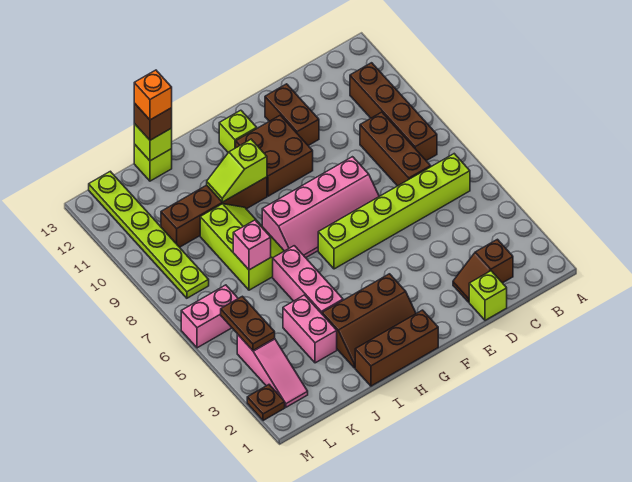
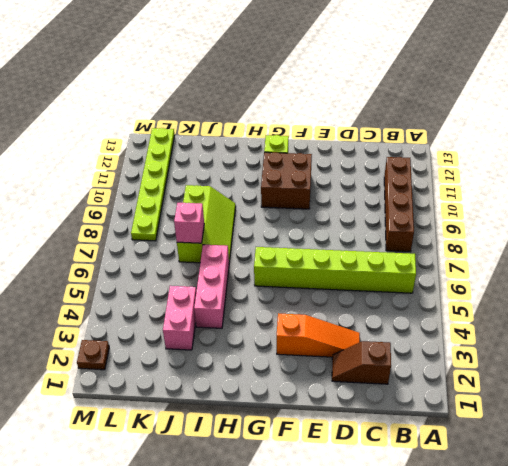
orange slope D3:F3 level 1 top F -> none
none -> brown brick C7:C9 level 1
none -> lime brick D1 level 1
none -> pink slope E7:H8 level 1 top 8

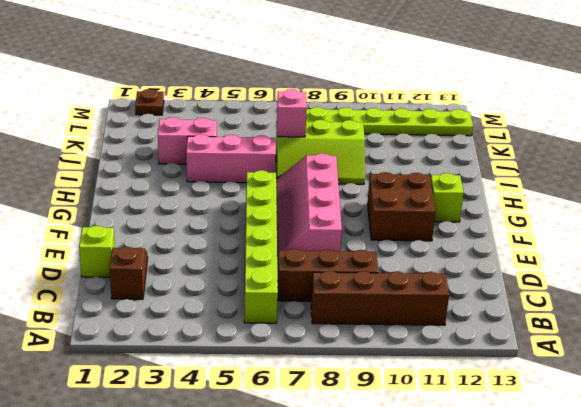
none -> brown brick E11:E12 level 1
none -> brown brick G1:I1 level 1
none -> brown slope G2:I3 level 1 top 3

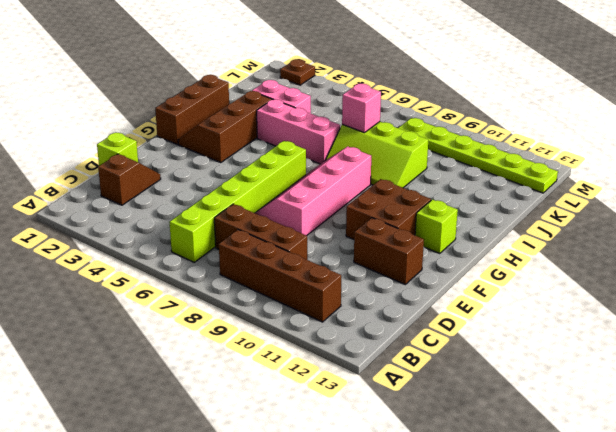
none -> brown brick H10:K10 level 1
none -> lime brick J13 level 1
none -> pink slope L2:L4 level 1 top 4

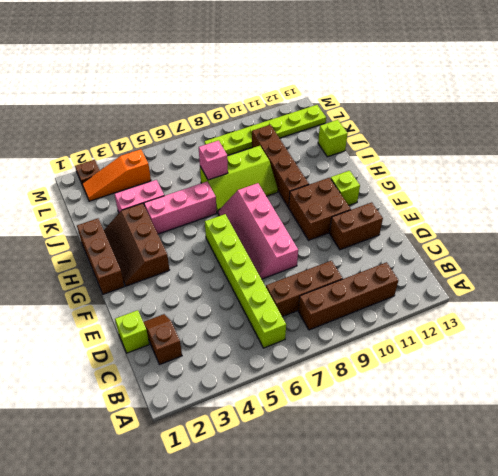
orange slope L2:L4 level 1 top 4 -> pink slope L2:L4 level 1 top 4
none -> pink brick L6:M6 level 1
none -> lime slope H10:I10 level 2 top H
none -> lime brick J13 level 2

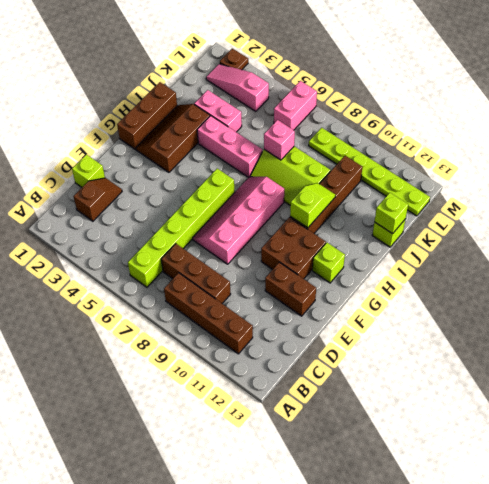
none -> brown plate L4:L5 level 2
none -> brown brick J13 level 3
none -> orange brick J13 level 4

